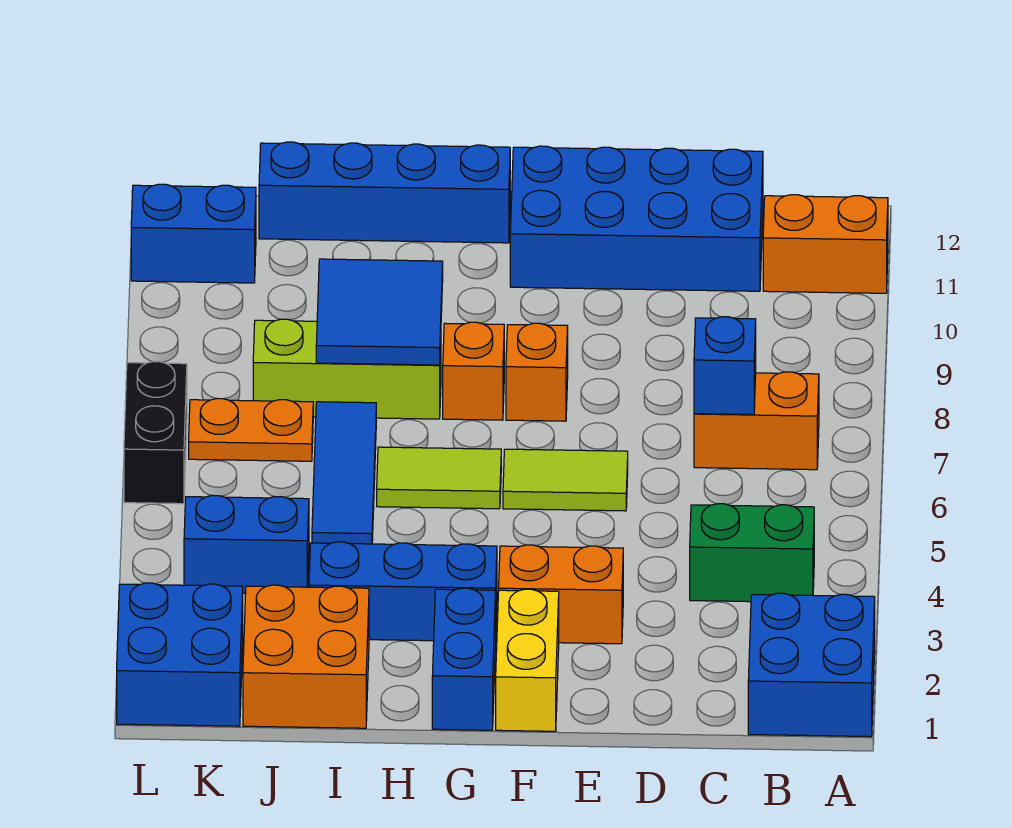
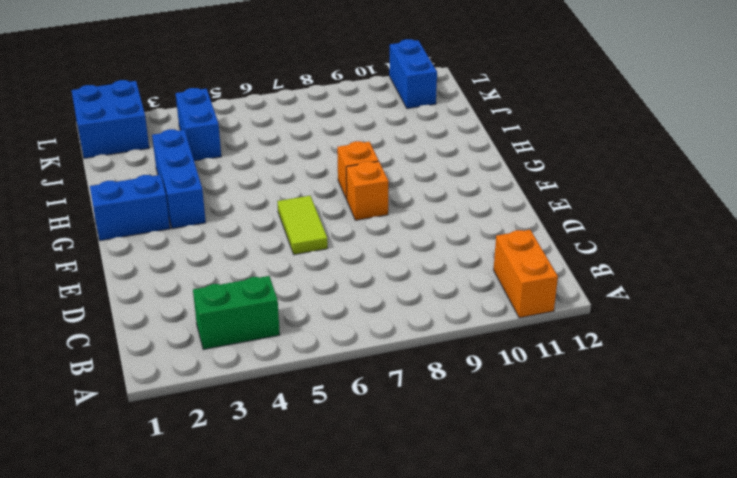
green brick B3:B4 level 1 -> green brick B4:C4 level 1
none -> blue brick A1:B2 level 1
none -> orange brick B7:C7 level 1
none -> blue brick C11:F12 level 1

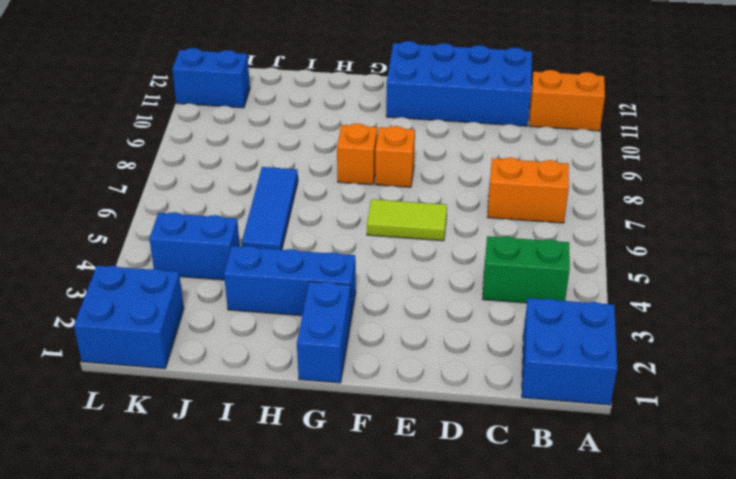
none -> orange brick E3:F3 level 1
none -> yellow brick F1:F2 level 1
none -> lime tile G6:H6 level 1

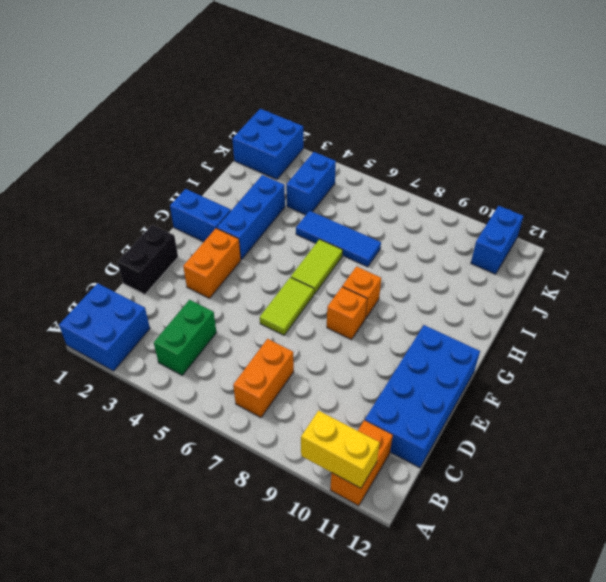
yellow brick A10:A11 level 2 -> yellow brick F1:F2 level 1
black brick D1:E1 level 1 -> black brick L6:L7 level 1
none -> blue brick G12:J12 level 1
none -> lime brick H8:J8 level 1
none -> orange brick I1:J2 level 1

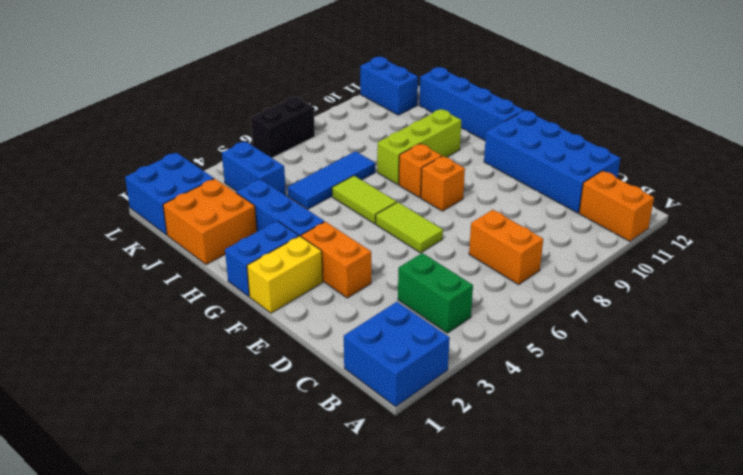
lime brick H8:H10 level 1 -> lime brick H8:J8 level 1
none -> orange plate J7:K7 level 1
none -> blue brick C7 level 2
none -> blue tile H8:I9 level 2

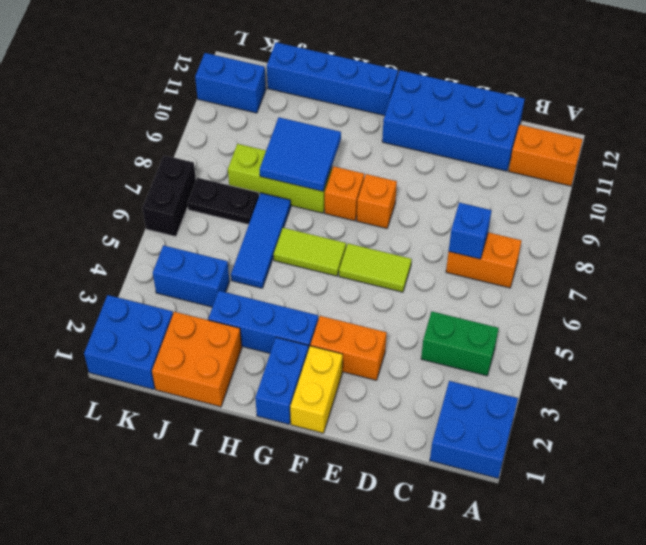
black plate J7:K7 level 1 -> orange plate J7:K7 level 1

